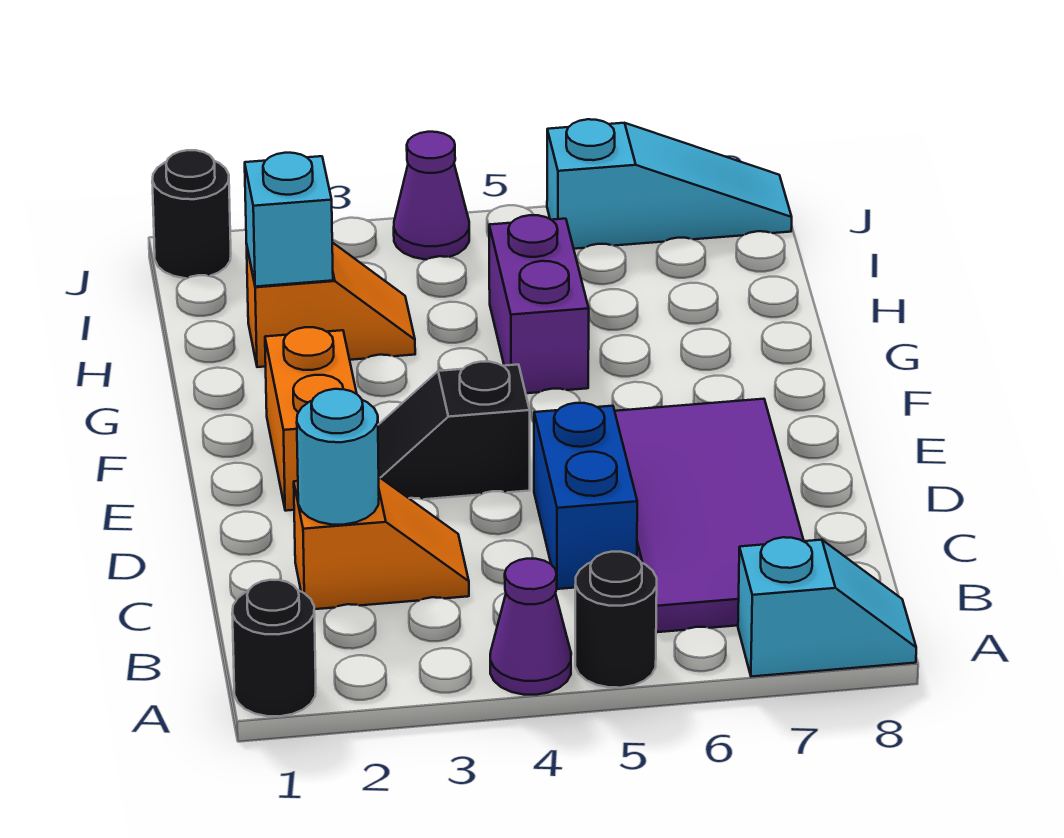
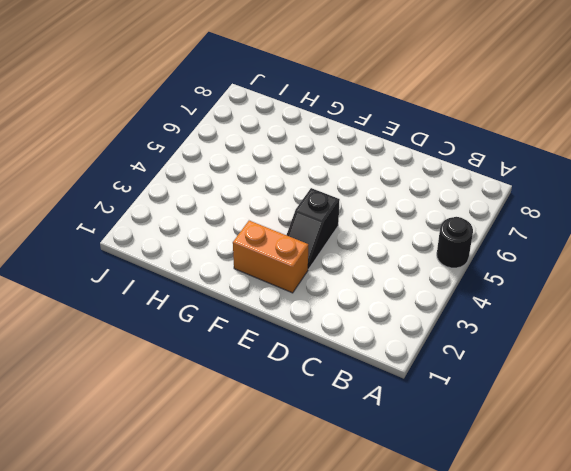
none -> black round brick A1 level 1
none -> purple cone A4 level 1
none -> cyan slope A7:A8 level 1 top 7

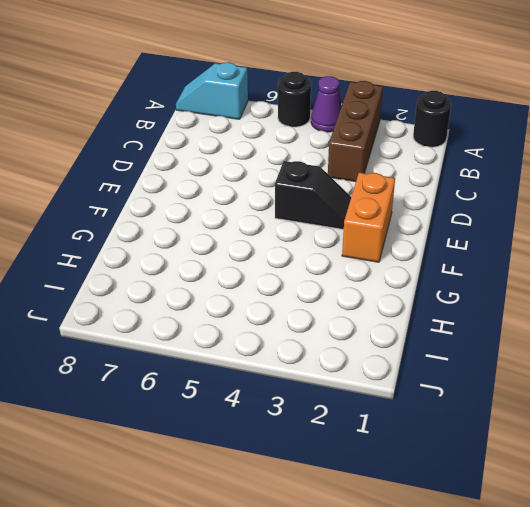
brown brick A3:C3 level 1 -> orange slope C2:C3 level 1 top 2
none -> purple tile B6:E7 level 1
none -> blue brick C5:D5 level 1
none -> purple brick G5:H5 level 1

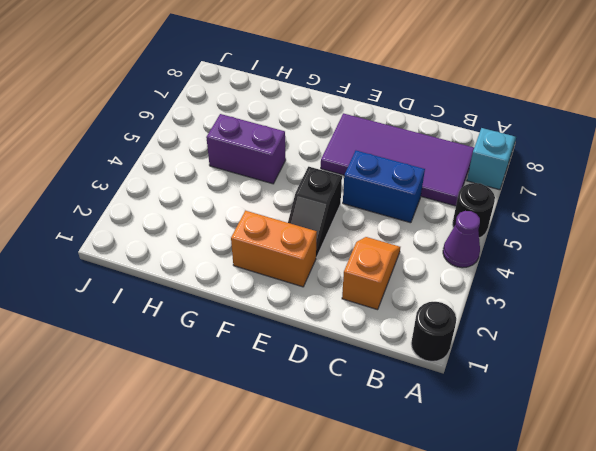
none -> orange slope H2:H3 level 1 top 2
none -> black round brick J1 level 1
none -> purple cone J4 level 1

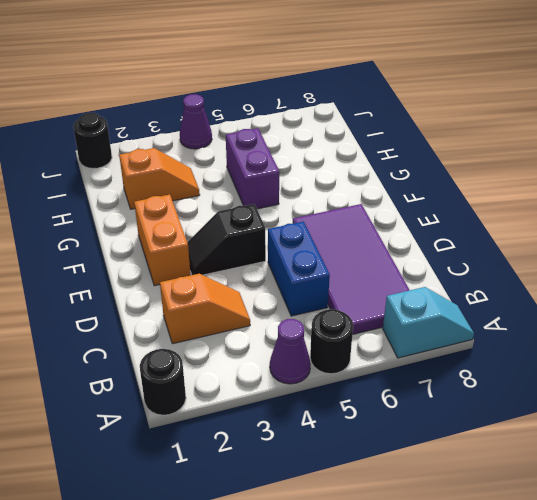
none -> cyan slope J6:J8 level 1 top 6
none -> cyan round brick C2 level 2
none -> cyan brick H2 level 2

